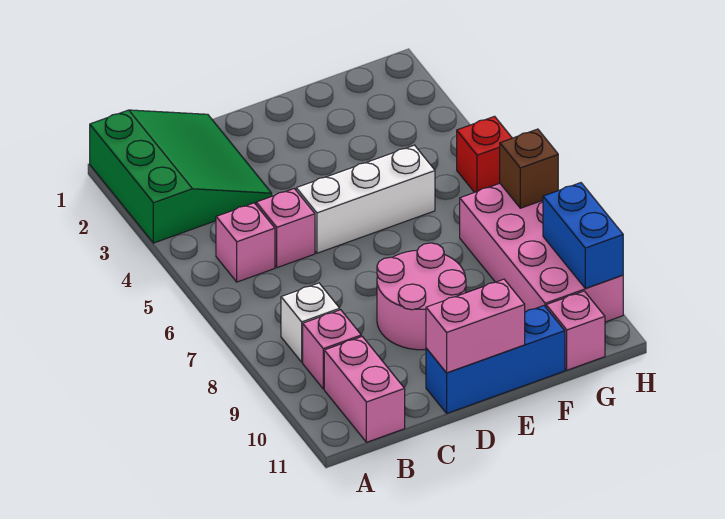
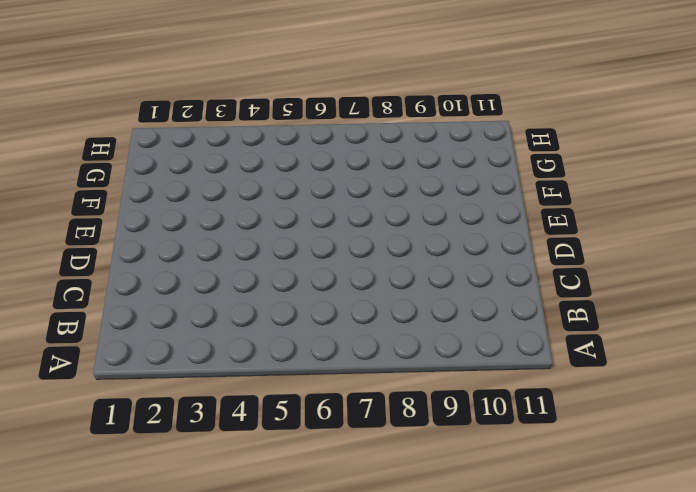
none -> green slope A1:C3 level 1 top A
none -> pink brick B5 level 1
none -> white brick B8 level 1

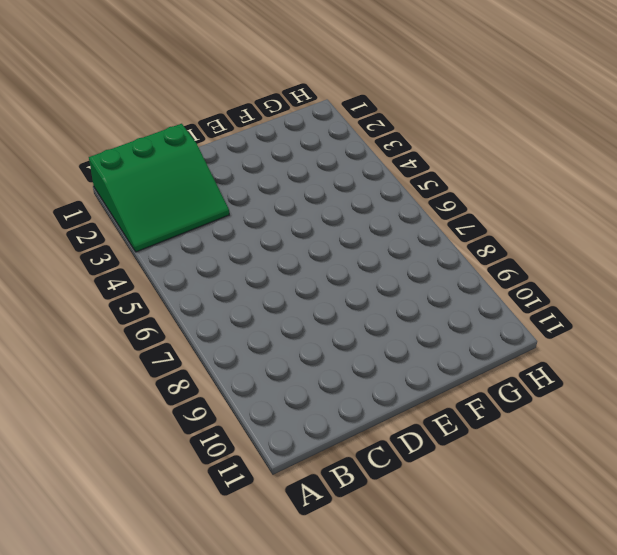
green slope A1:C3 level 1 top 1 -> green slope A1:C3 level 1 top A
none -> pink brick B5 level 1
none -> white brick B8 level 1
none -> pink brick B9 level 1

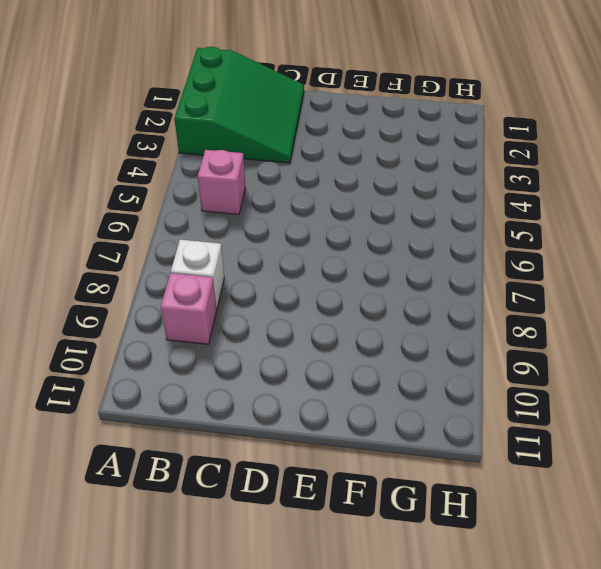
none -> pink brick B10:B11 level 1
none -> pink brick C5 level 1
none -> white brick D5:F5 level 1

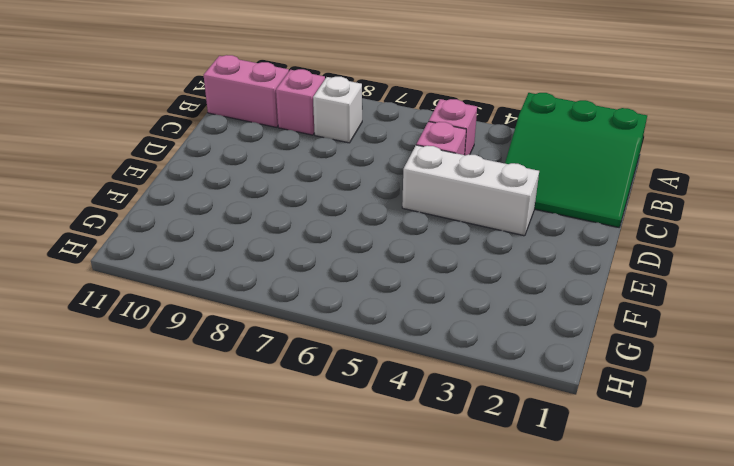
white brick D3:D5 level 1 -> white brick D5:F5 level 1
none -> pink round brick D8:E9 level 1
none -> blue brick D11:F11 level 1
none -> pink brick G7:H10 level 1

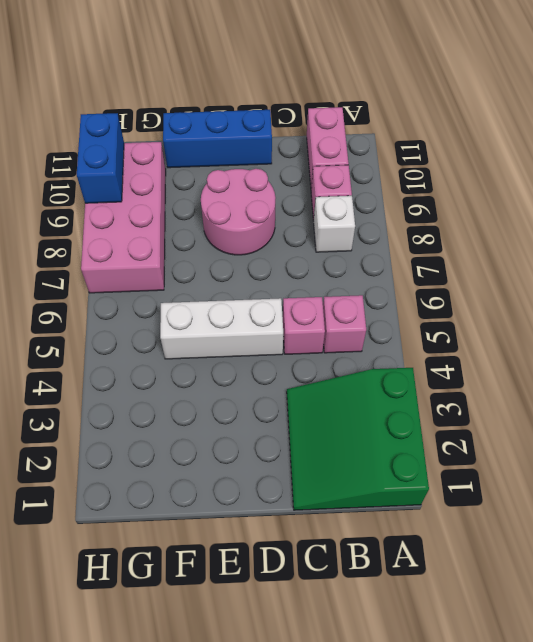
none -> pink brick G11 level 1
none -> red brick H5 level 1
none -> pink brick D11:E11 level 2

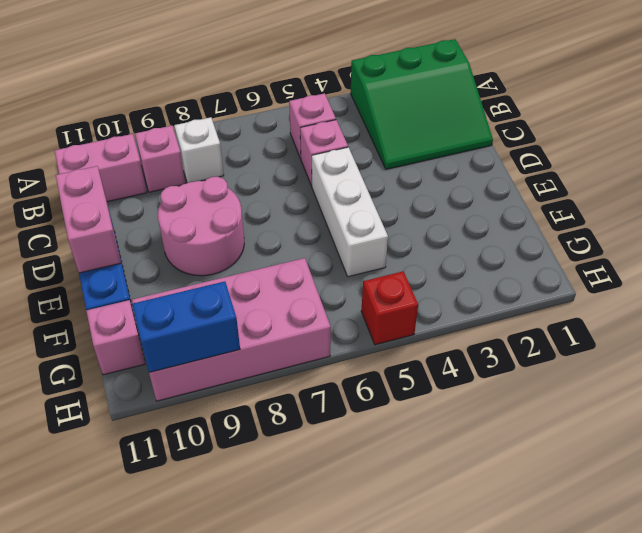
none -> brown brick H7 level 2

